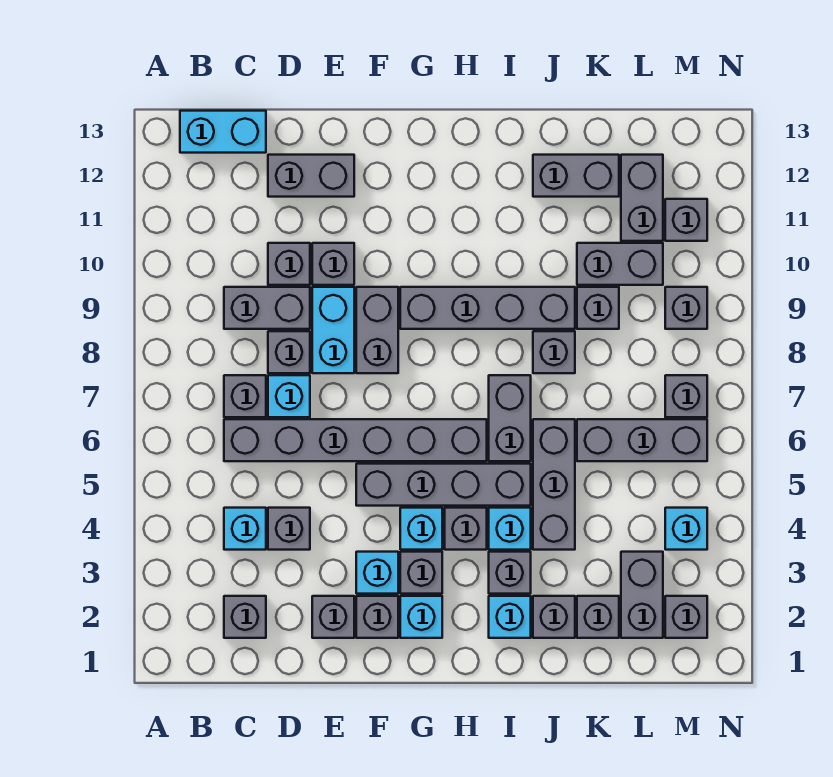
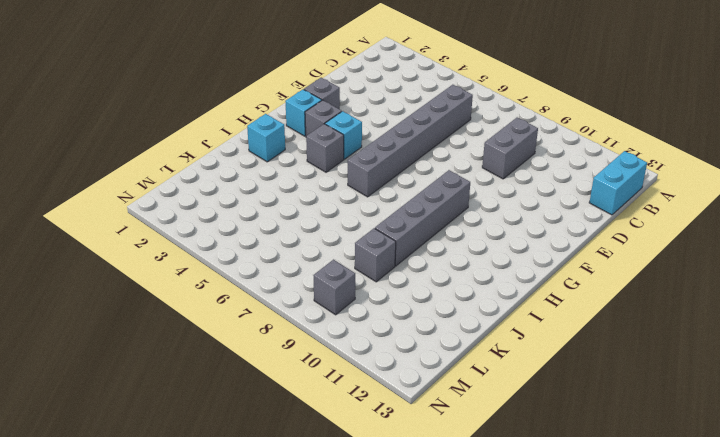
none -> grey brick C2 level 1
none -> cyan brick C4 level 1
none -> grey brick C7 level 1
none -> grey brick D4 level 1

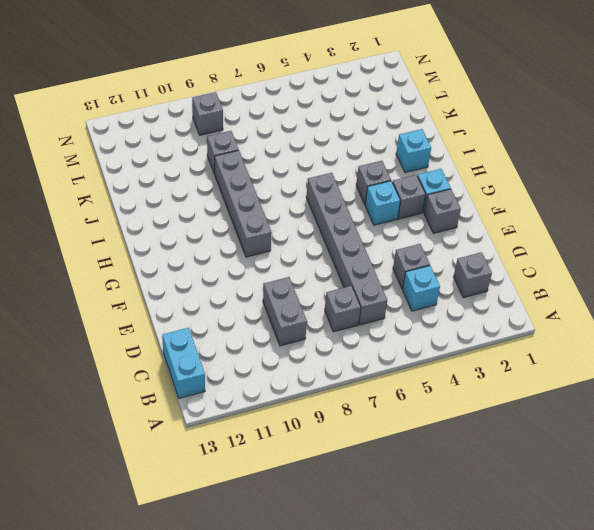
none -> cyan brick D7 level 1
none -> grey brick D8 level 1
none -> grey brick D10 level 1
none -> grey brick D12:E12 level 1

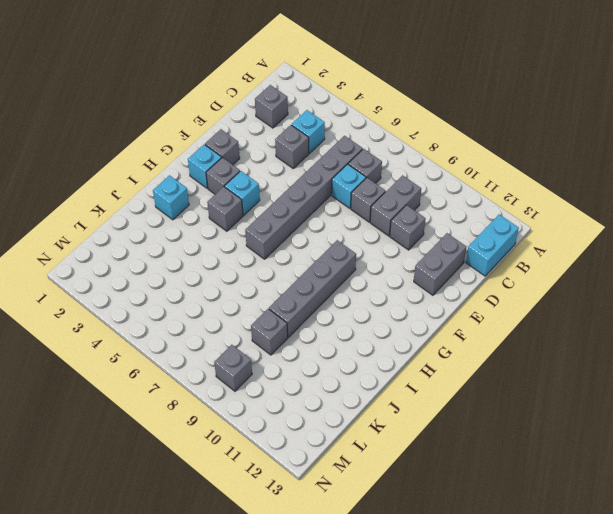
none -> grey brick E2 level 1
none -> cyan brick E8:E9 level 1
none -> grey brick E10 level 1
none -> cyan brick F3 level 1

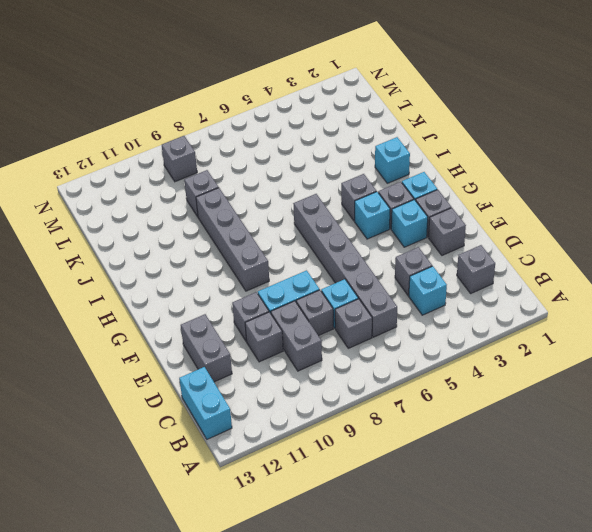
none -> grey brick F5:I5 level 1
none -> grey brick F8:F9 level 1
none -> grey brick I3 level 1
none -> cyan brick I4 level 1

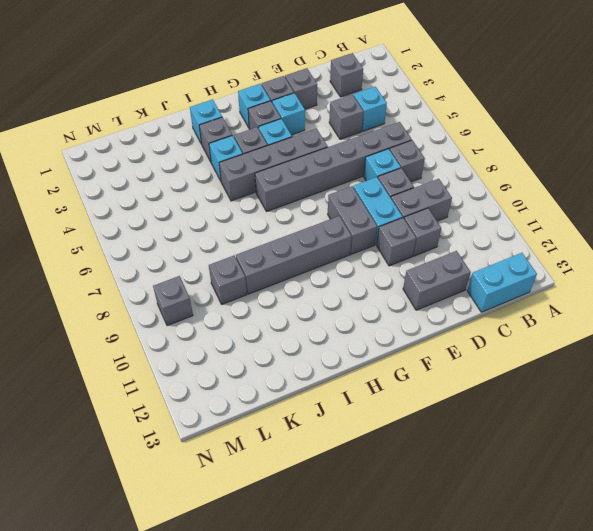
none -> grey brick I6:I7 level 1
none -> grey brick J2 level 1
none -> grey brick J4:J6 level 1
none -> grey brick J8 level 1

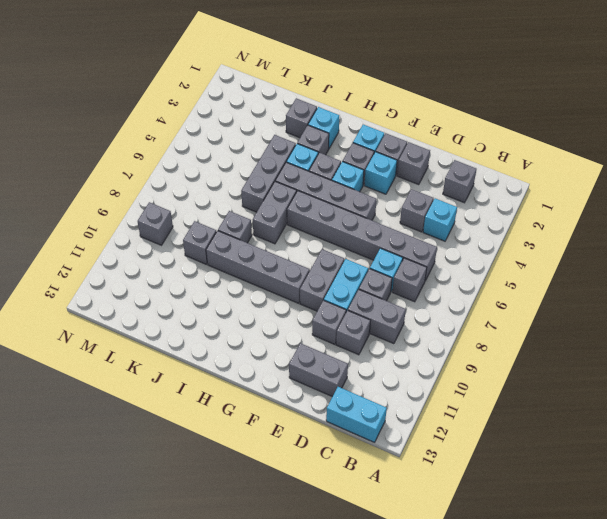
none -> grey brick J12:K12 level 1
none -> grey brick K2 level 1
none -> grey brick K6:M6 level 1
none -> grey brick K10:L10 level 1

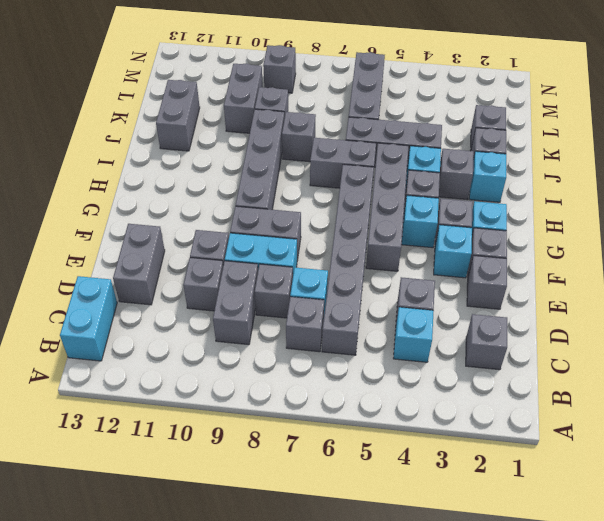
none -> grey brick L2:L3 level 1
none -> grey brick L11:L12 level 1
none -> grey brick M2 level 1
none -> cyan brick M4 level 1

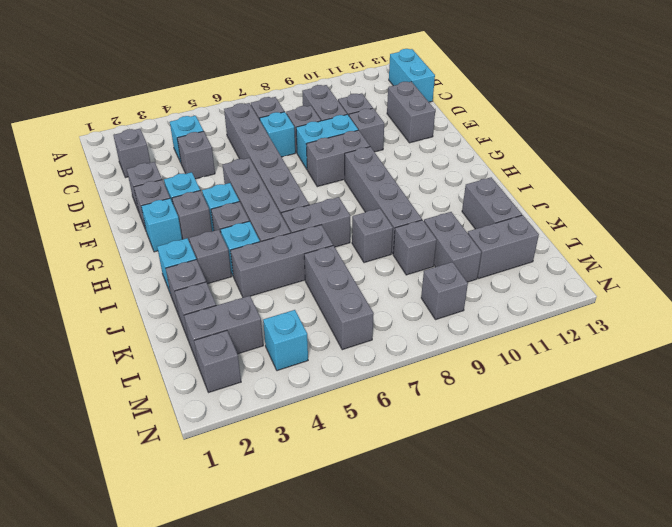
none -> grey brick M7 level 1
none -> grey brick M11 level 1

